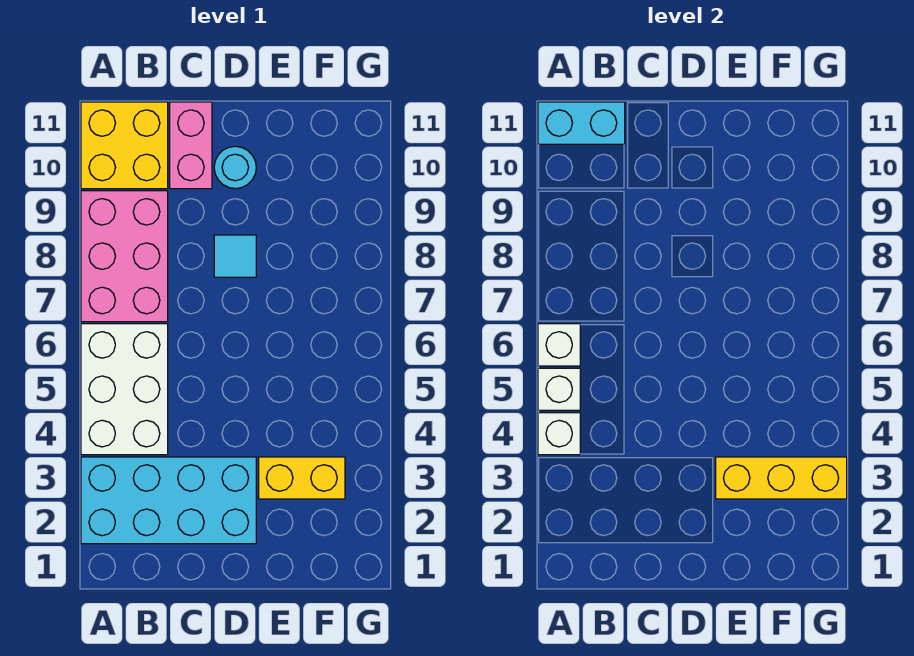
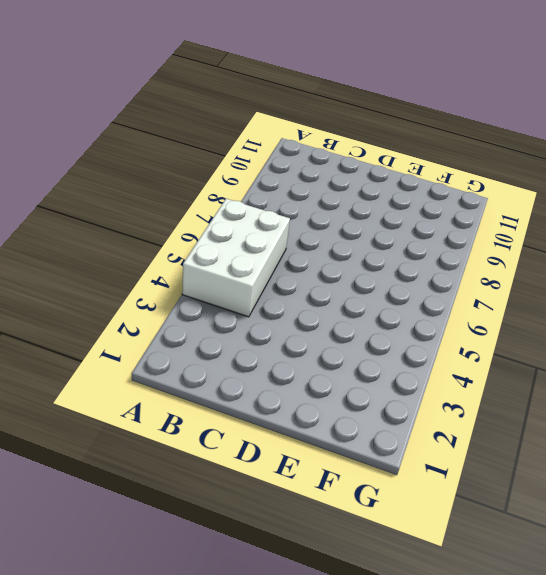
none -> cyan brick A2:D3 level 1
none -> pink brick A7:B9 level 1
none -> yellow brick A10:B11 level 1

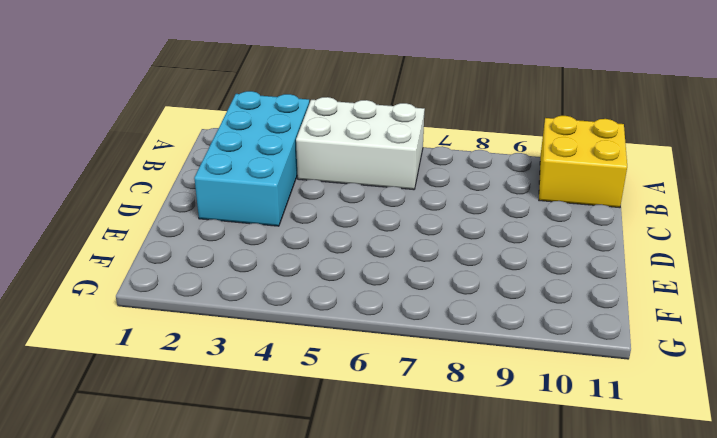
none -> pink brick A7:B9 level 1
none -> pink brick C10:C11 level 1
none -> cyan tile D8 level 1

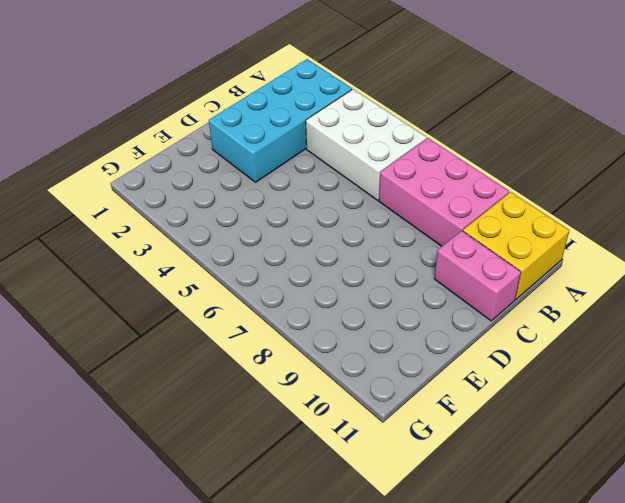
none -> cyan tile D8 level 1
none -> cyan round brick D10 level 1
none -> yellow brick E3:F3 level 1

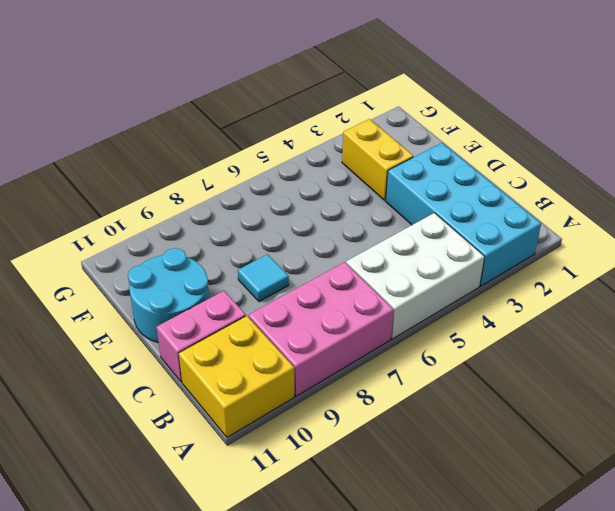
cyan round brick D10:E11 level 1 -> cyan round brick D10 level 1
none -> white brick A4 level 2
none -> white brick A5 level 2
none -> white brick A6 level 2

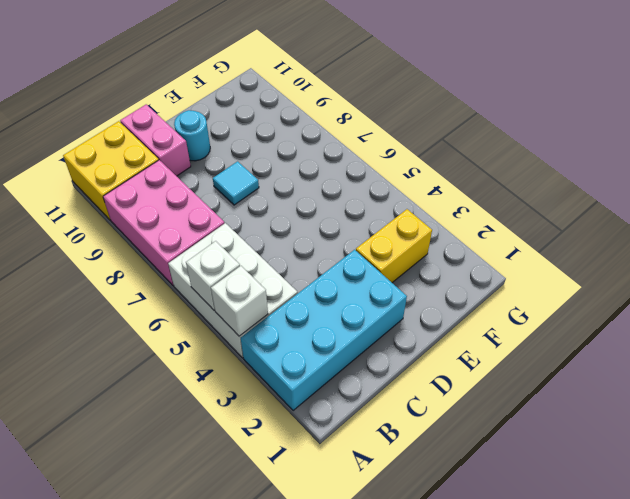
none -> white brick A6 level 2
none -> cyan brick A11:B11 level 2
none -> yellow brick E3:G3 level 2

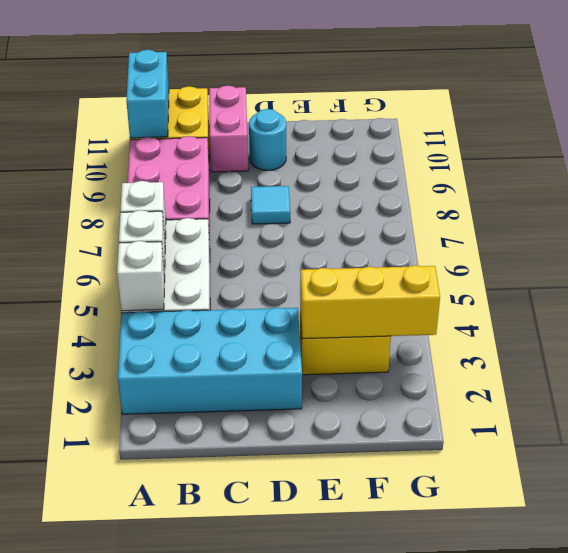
cyan brick A10:A11 level 2 -> cyan brick A11:B11 level 2

